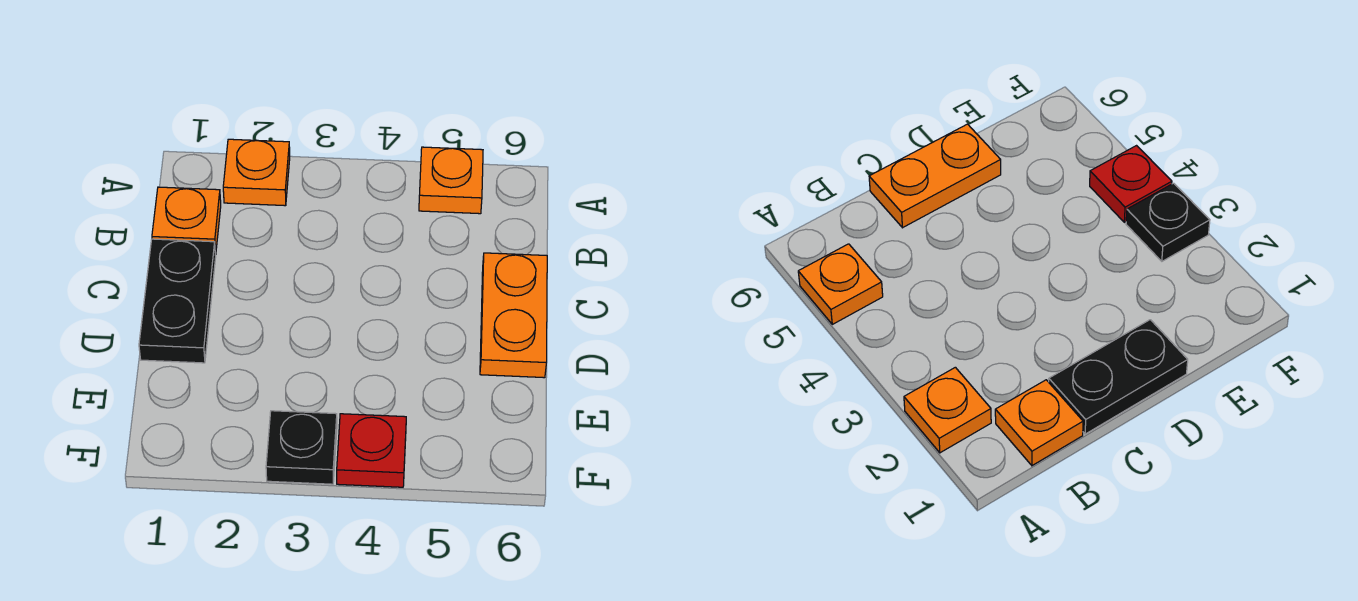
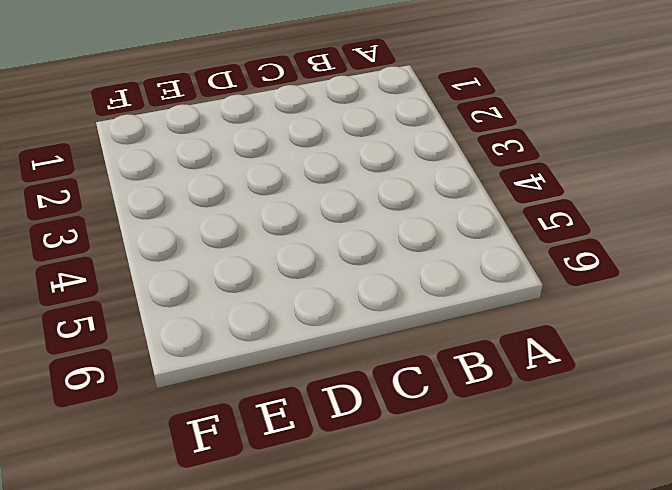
none -> orange plate A2 level 1
none -> orange plate A5 level 1

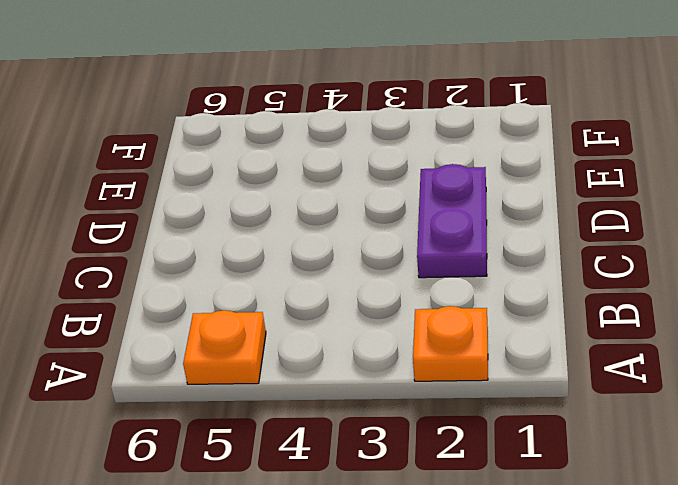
purple plate C2:D2 level 1 -> none
none -> orange plate B1 level 1
none -> black plate C1:D1 level 1

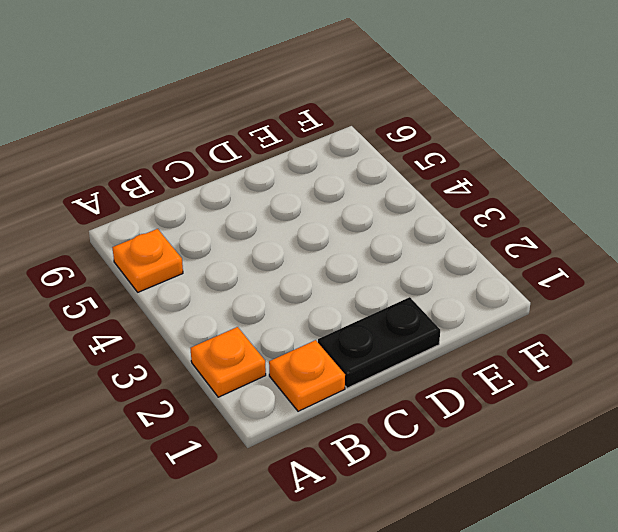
none -> orange plate C6:D6 level 1
none -> black plate F3 level 1

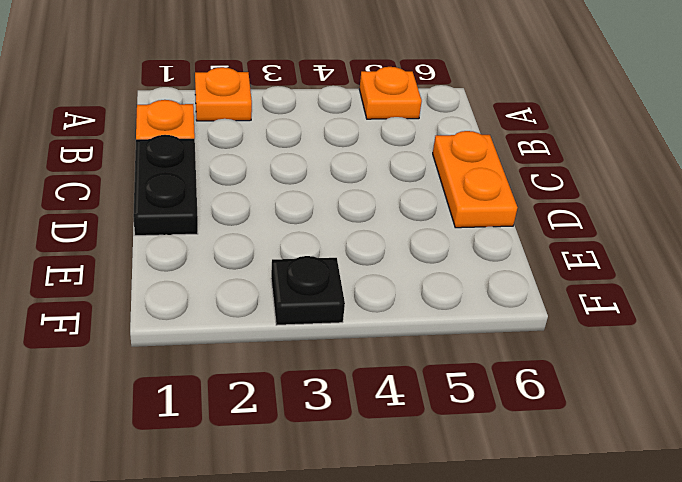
none -> red plate F4 level 1

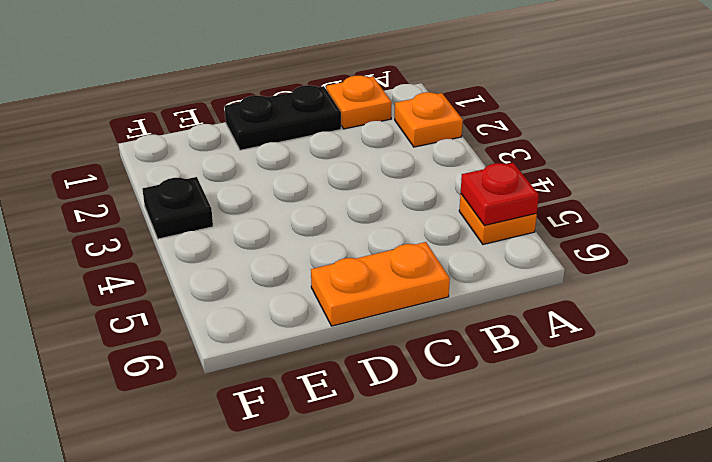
red plate A5 level 2 -> red plate F4 level 1

